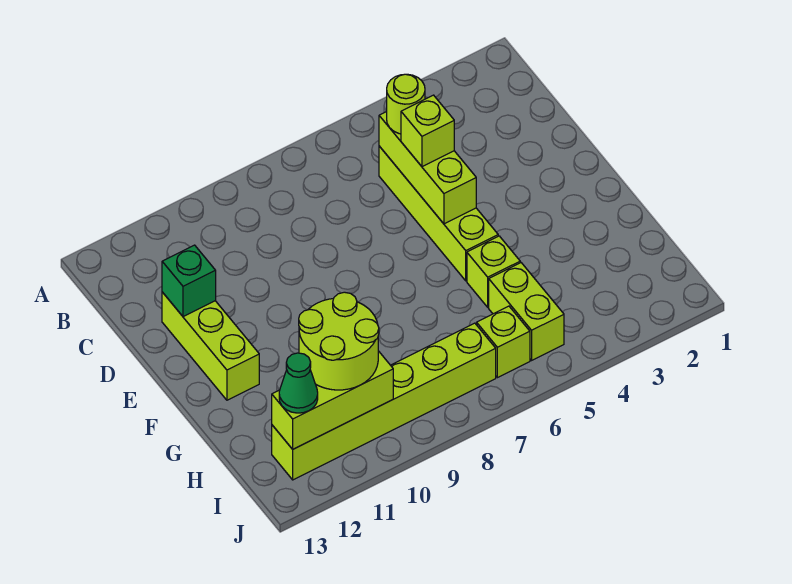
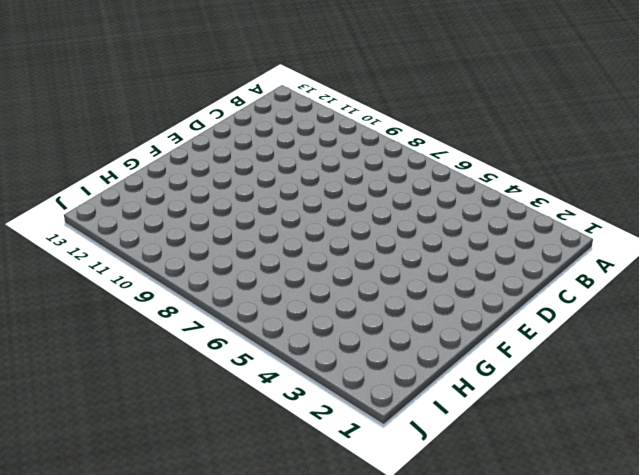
none -> lime brick C5:F5 level 1
none -> lime brick D12:F12 level 1
none -> lime brick G5 level 1

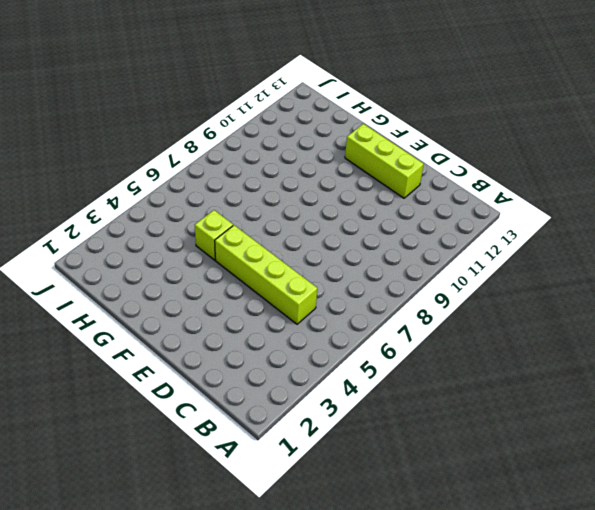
none -> lime brick H5:I5 level 1
none -> lime brick I6 level 1
none -> lime brick I7:I12 level 1

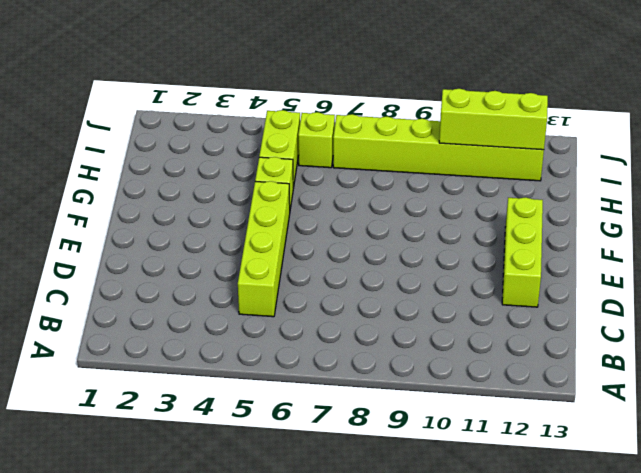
none -> lime brick C5:E5 level 2
none -> green brick D12 level 2
none -> lime round brick C5 level 3

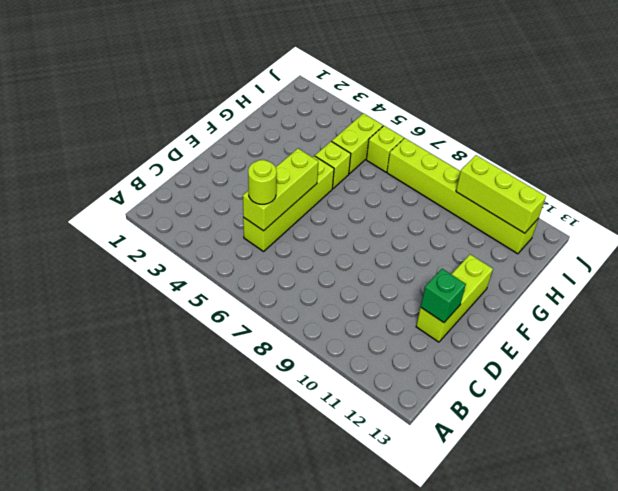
none -> lime brick D5 level 3
none -> lime round brick H10:I11 level 3
none -> green cone I12 level 3

